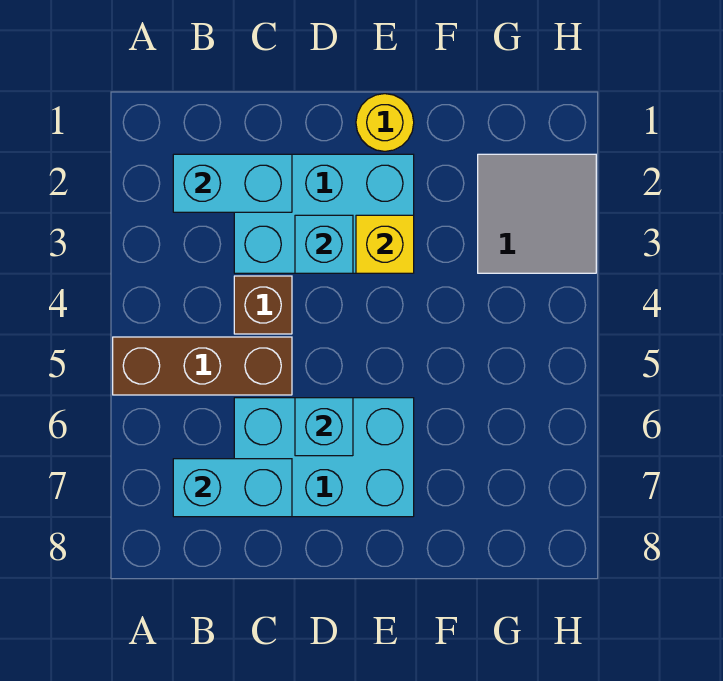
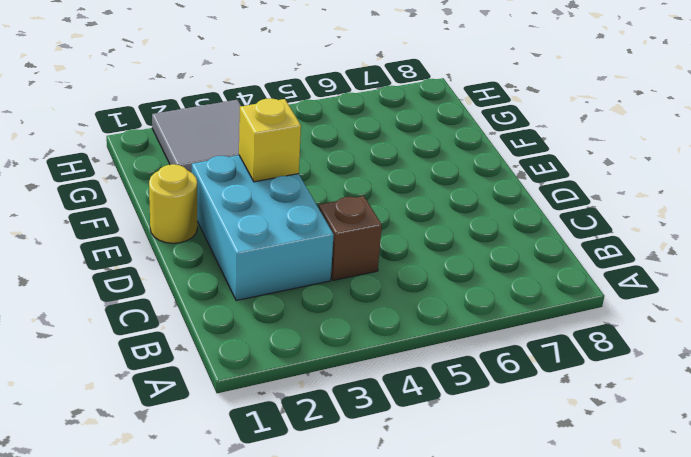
none -> brown brick A5:C5 level 1
none -> cyan brick C6:E7 level 1

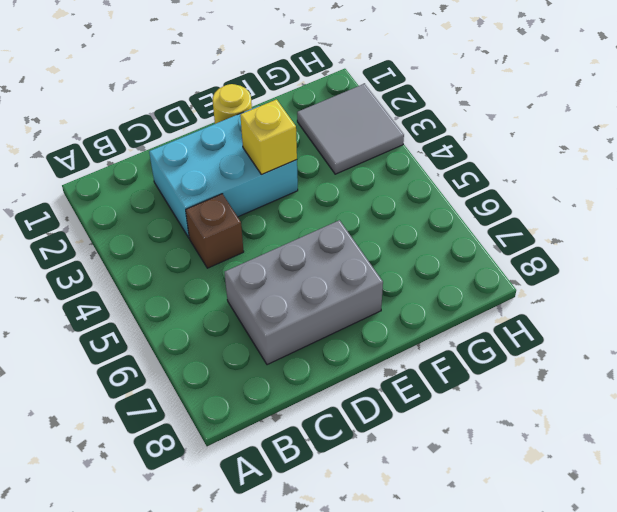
grey brick C6:E7 level 1 -> cyan brick C6:E7 level 1
none -> brown brick A5:C5 level 1
none -> cyan brick B2:C2 level 2

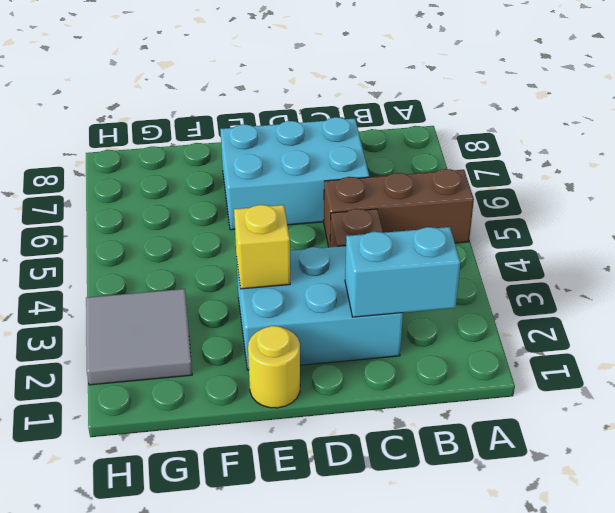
none -> cyan brick B7:C7 level 2
none -> cyan brick D3 level 2

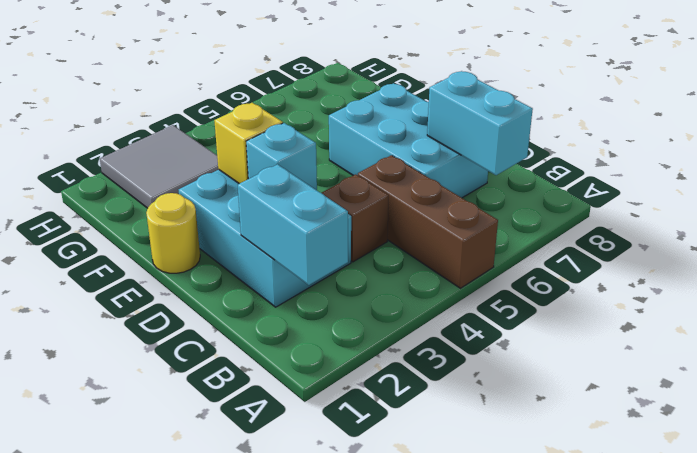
none -> cyan brick D6 level 2

